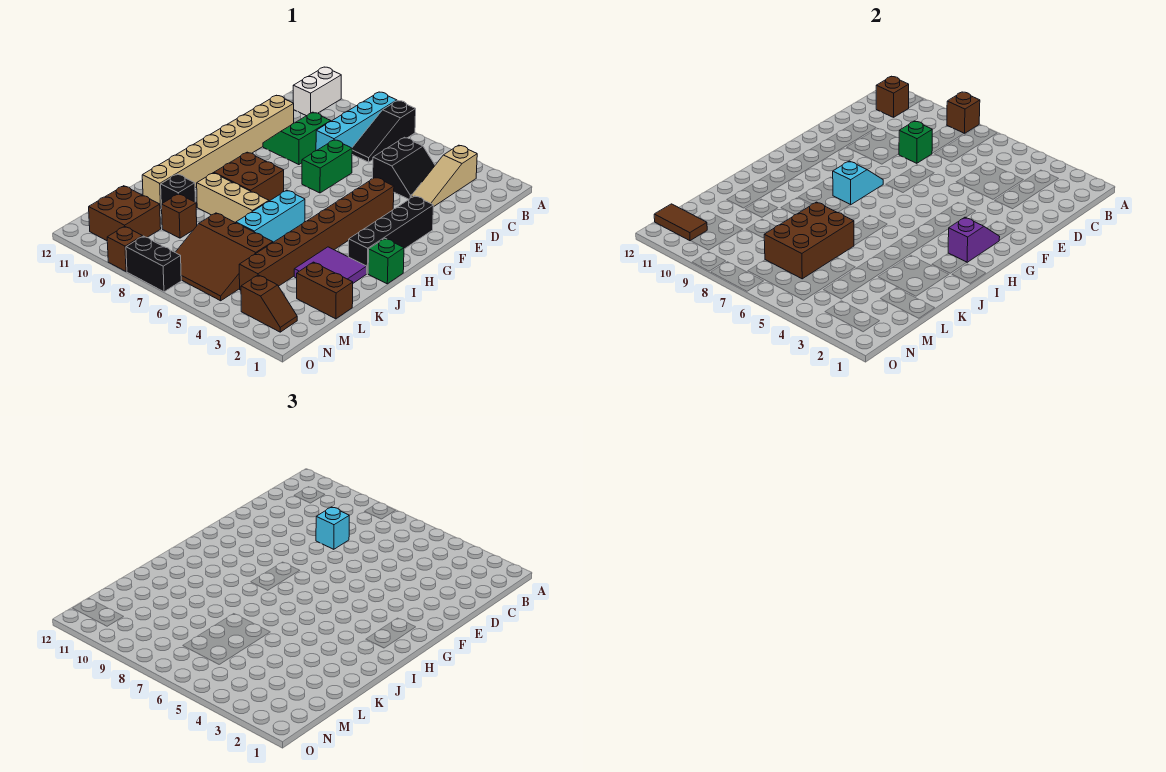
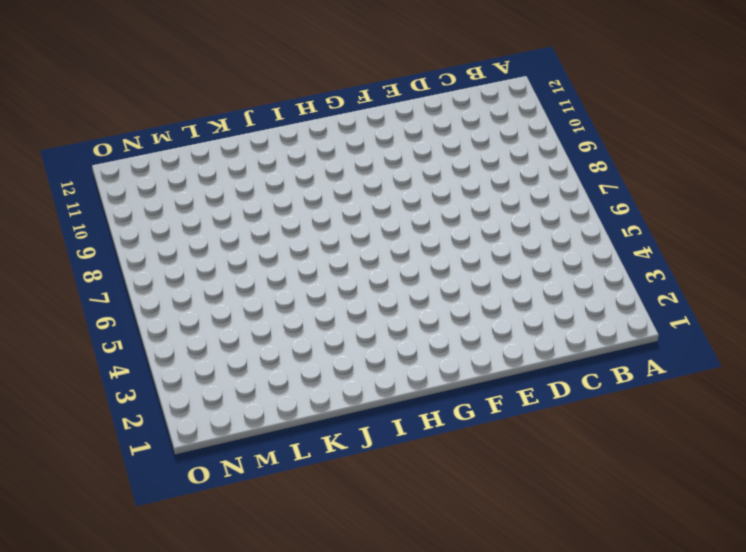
none -> black slope A7:C7 level 1 top A
none -> cyan brick A8:D8 level 1
none -> white brick A11:B11 level 1
none -> tan slope B3:D3 level 1 top B

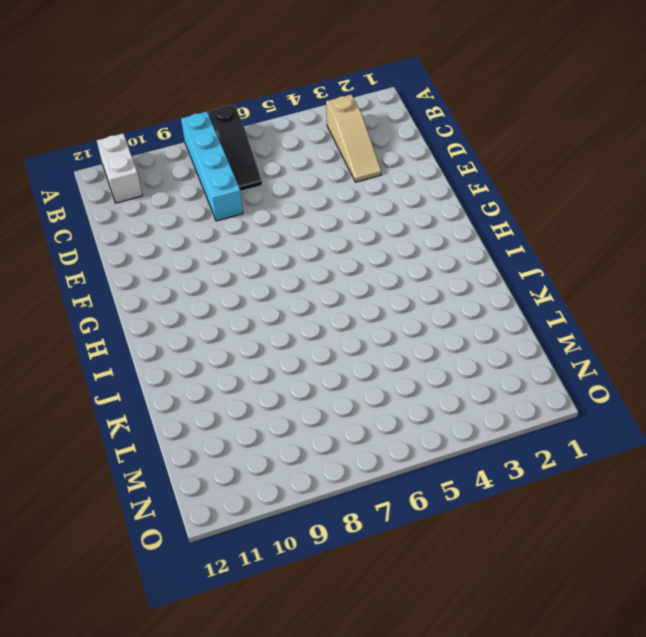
none -> black slope C4:D5 level 1 top 5
none -> green slope D9:E10 level 1 top 9
none -> tan brick D11:K11 level 1
none -> green brick E7:F7 level 1

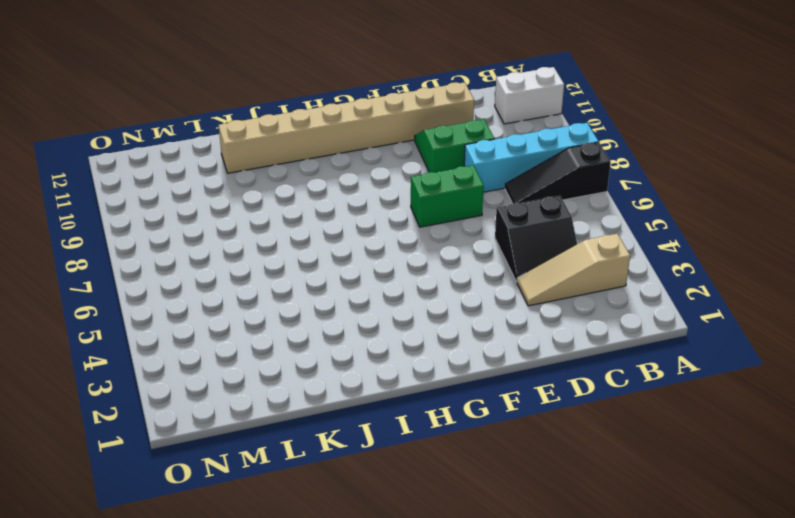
none -> black brick F2:I2 level 1
none -> brown brick F4:M4 level 1
none -> brown brick H8:I9 level 1
none -> green brick I1 level 1

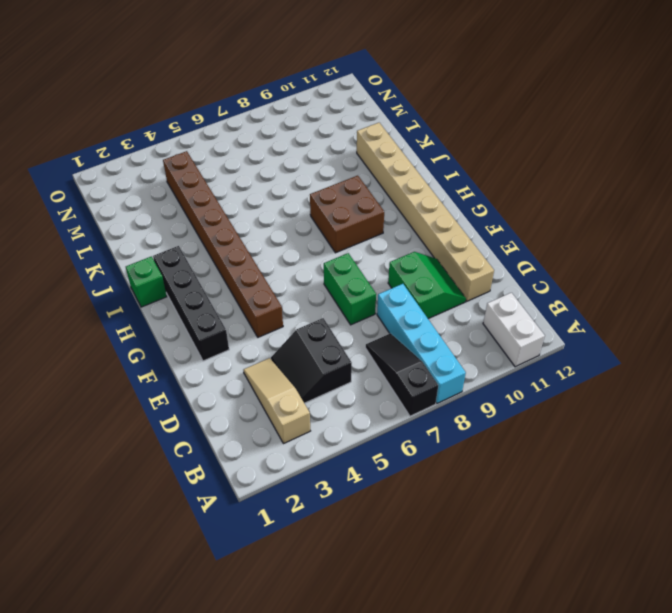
none -> cyan brick I6:K6 level 1
none -> purple tile J2:K3 level 1
none -> tan brick J7:J9 level 1
none -> black brick K10 level 1

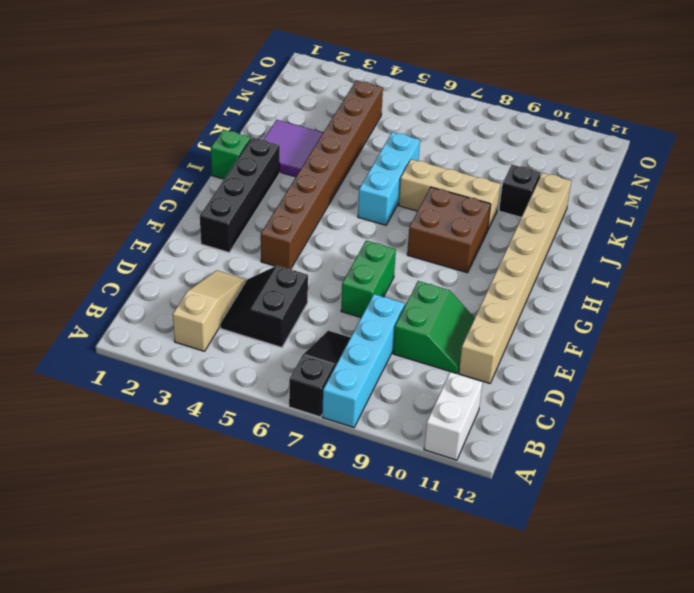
none -> brown brick L1:L2 level 1
none -> brown slope L5:N7 level 1 top L
none -> brown brick L9 level 1
none -> brown brick M10:N11 level 1

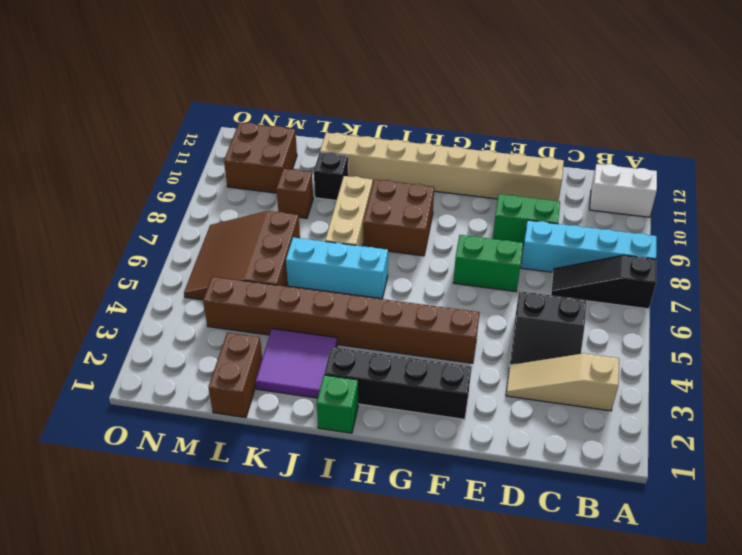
none -> brown slope N2:N3 level 1 top 3
none -> black brick O7:O8 level 1
none -> brown brick O9 level 1
none -> brown brick A8 level 2

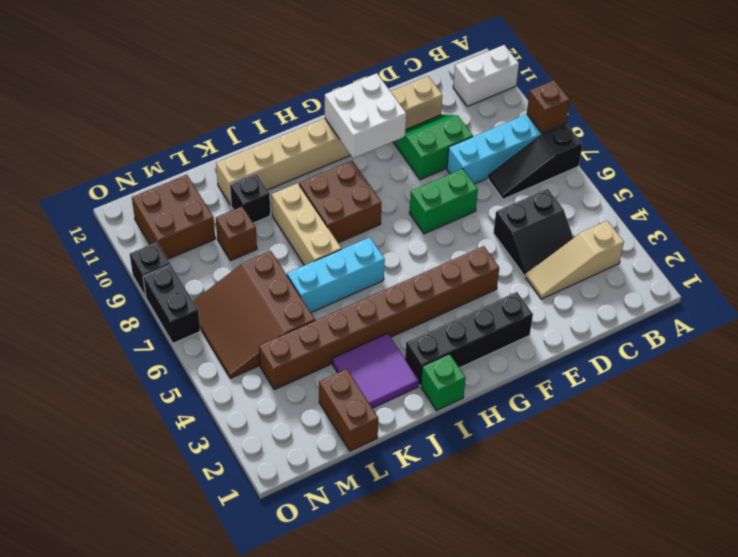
white brick F10:G11 level 2 -> none
black brick O9 level 1 -> brown brick O9 level 1
none -> brown slope N2:N3 level 1 top 3
none -> brown brick B11 level 2
none -> green brick D8 level 2
none -> purple slope G2:H2 level 2 top H

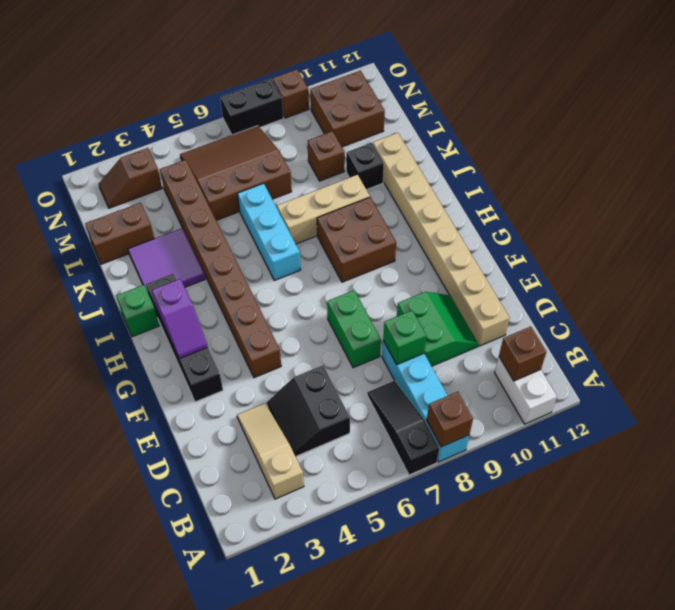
none -> cyan slope G8:H8 level 2 top H
none -> brown brick K6:M7 level 2
none -> brown tile N11:N12 level 2
none -> cyan brick D8 level 3

